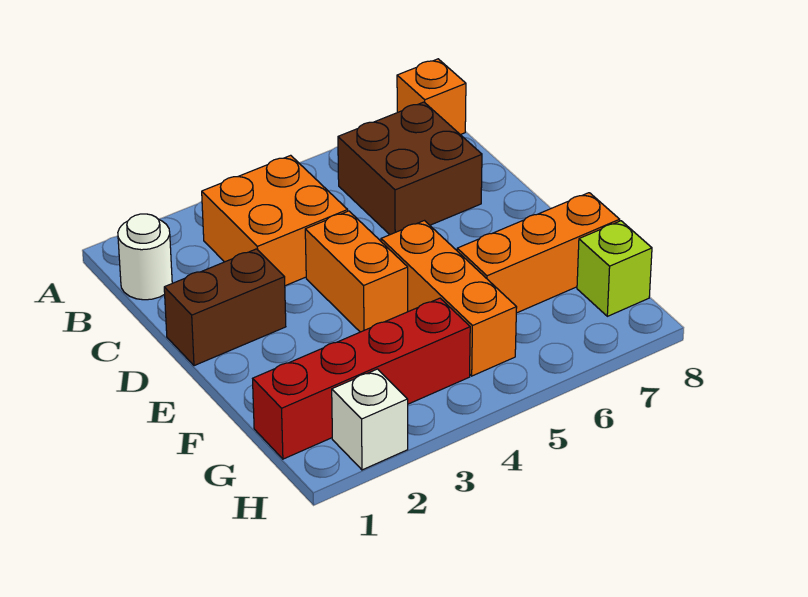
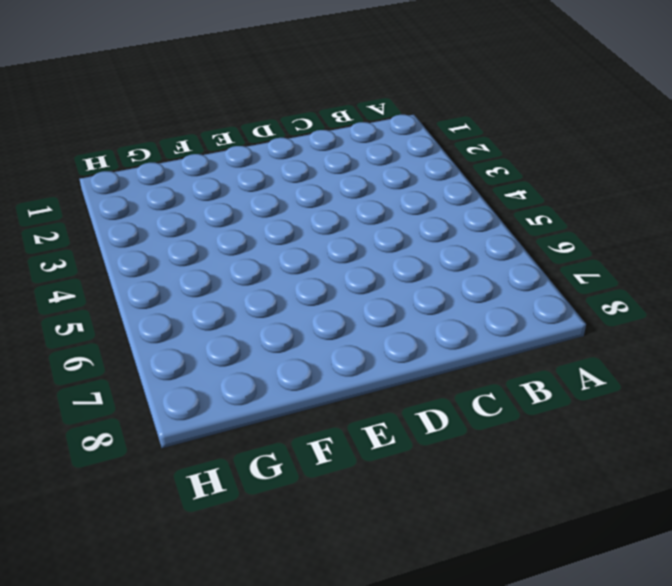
none -> orange brick A8 level 1
none -> white round brick B1 level 1

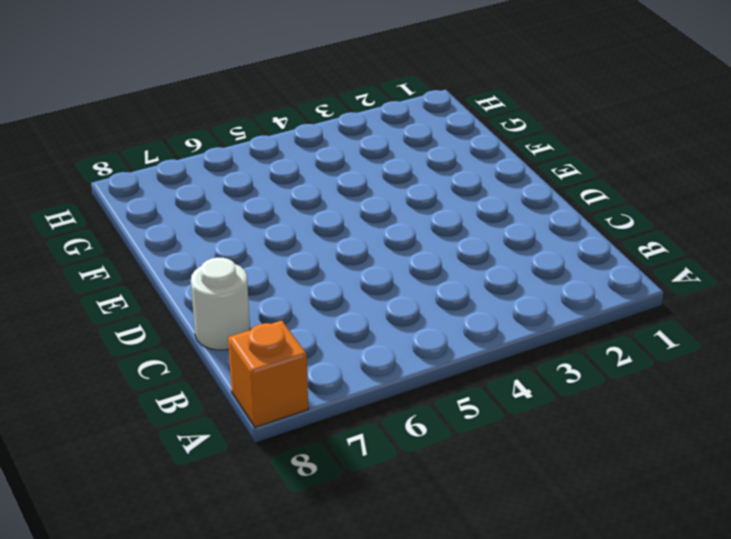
white round brick C8 level 1 -> white round brick B1 level 1
none -> orange brick B3:C4 level 1
none -> brown brick B6:C7 level 1

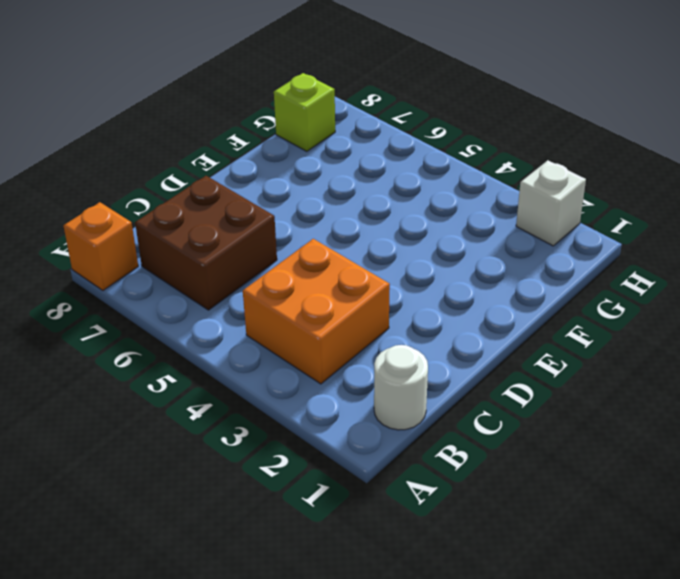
none -> brown brick D1:D2 level 1
none -> orange brick D4:E4 level 1

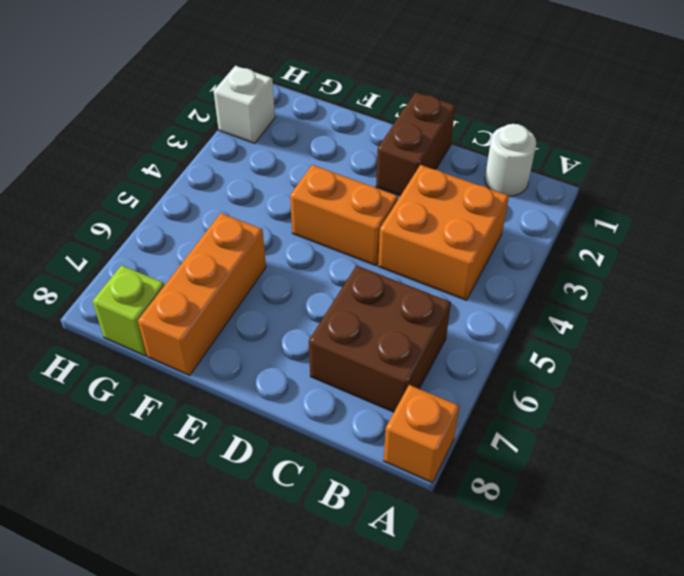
none -> orange brick E5:G5 level 1
none -> red brick G1:G4 level 1

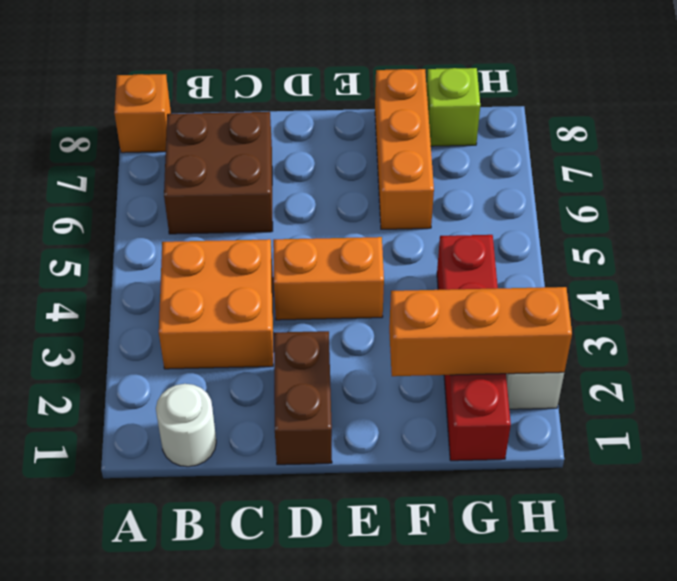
orange brick F2:H2 level 2 -> orange brick E5:G5 level 1

